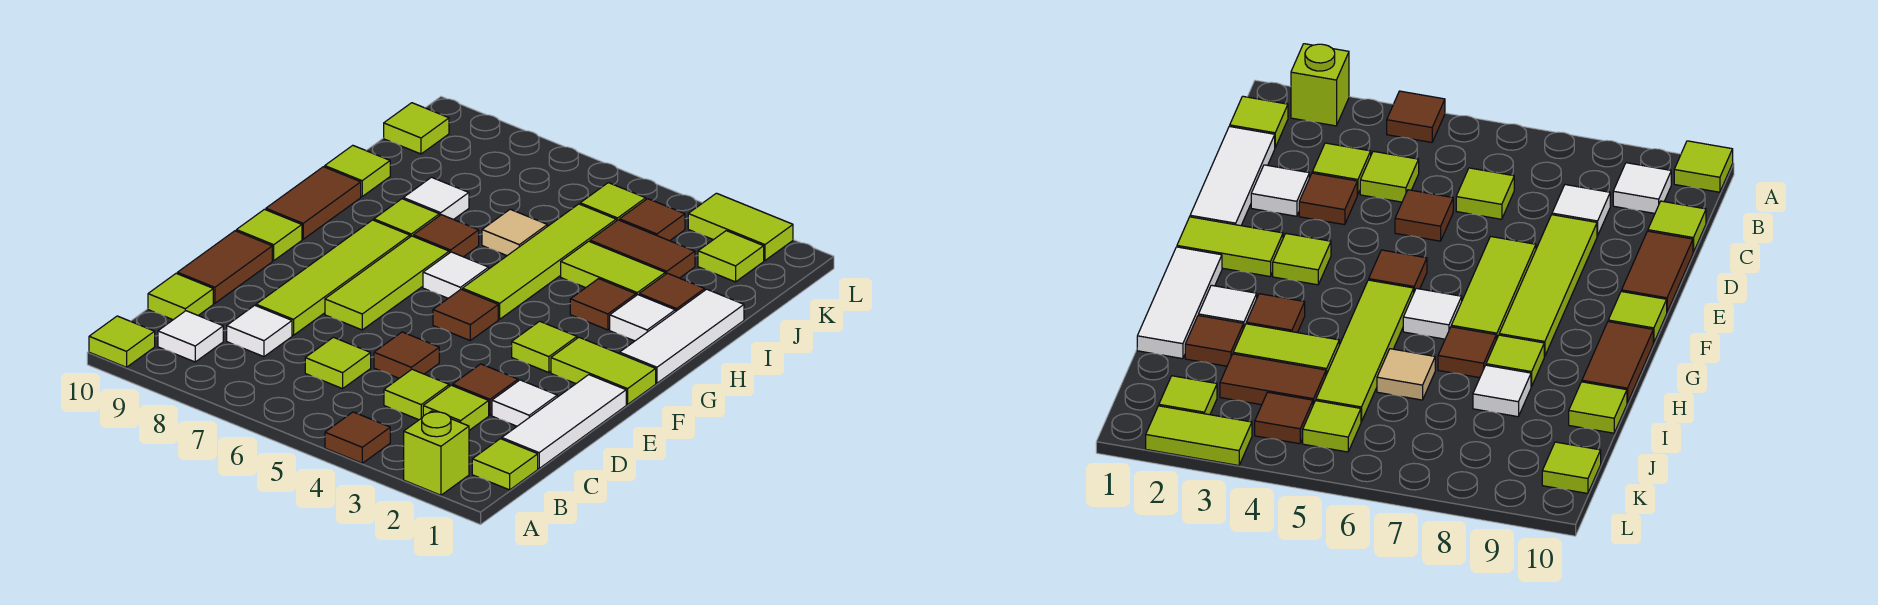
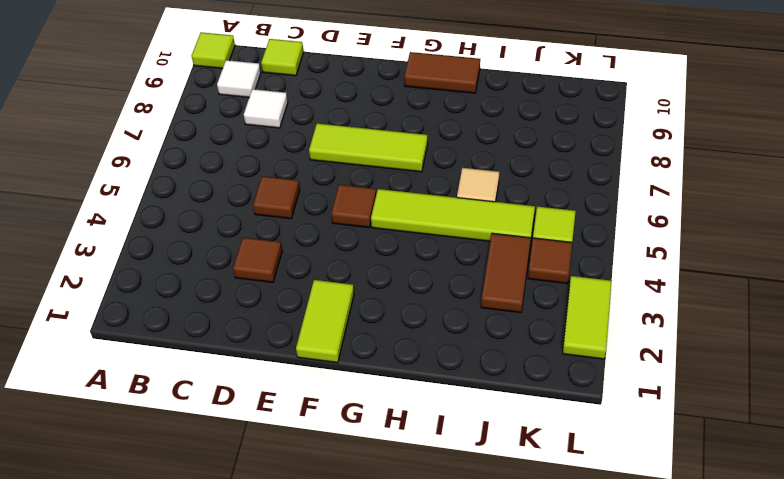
none -> lime brick A2 level 1
none -> brown tile A4 level 1
none -> lime tile B1 level 1
none -> white tile C1:E1 level 1

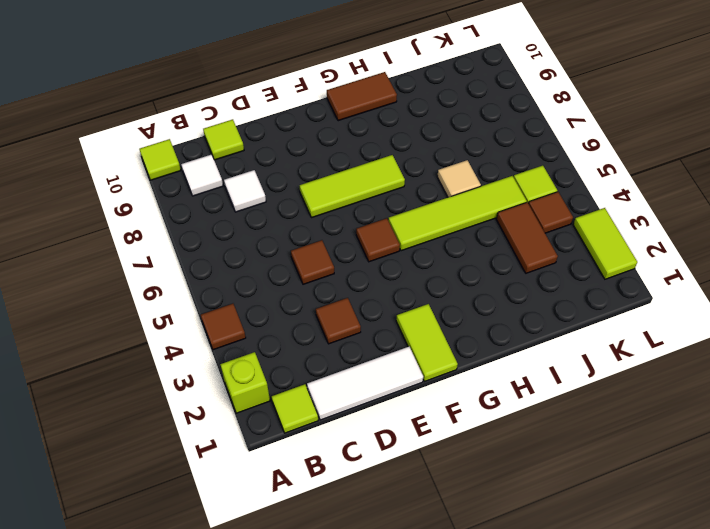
none -> lime tile C3 level 1
none -> lime tile C4 level 1
none -> lime tile C6 level 1
none -> white tile D2 level 1

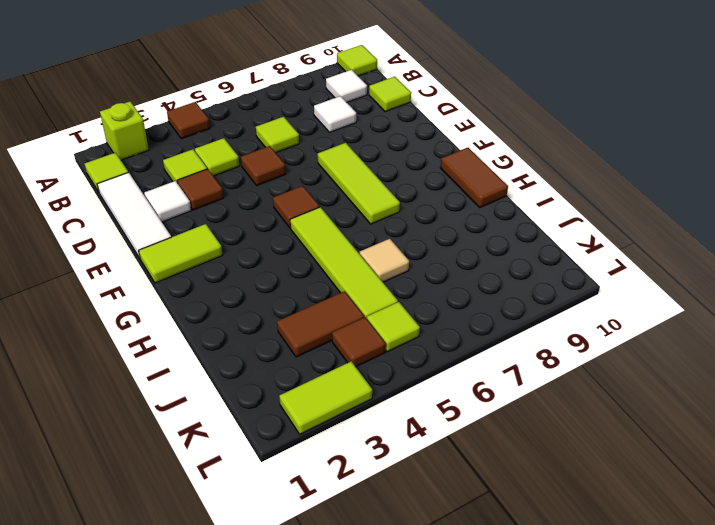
none -> lime tile D8:G8 level 1
none -> brown tile D10:E10 level 1
none -> lime tile F3 level 1
none -> lime tile F10 level 1

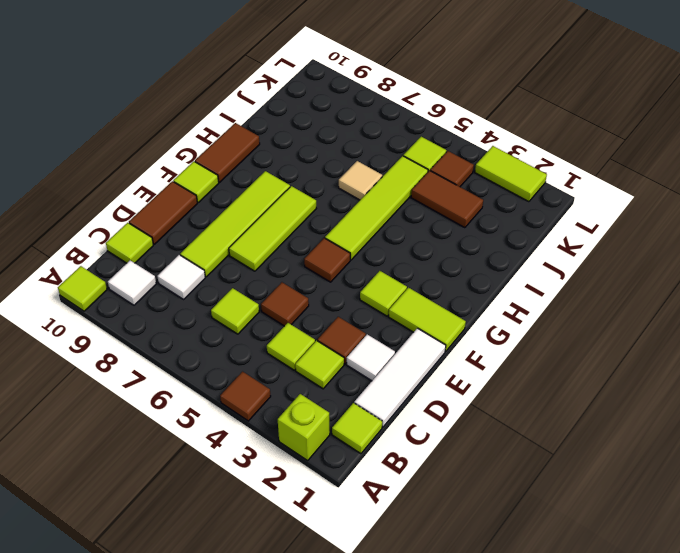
none -> white tile G1:I1 level 1
none -> white tile G6 level 1
none -> white tile H2 level 1
none -> brown tile H3 level 1

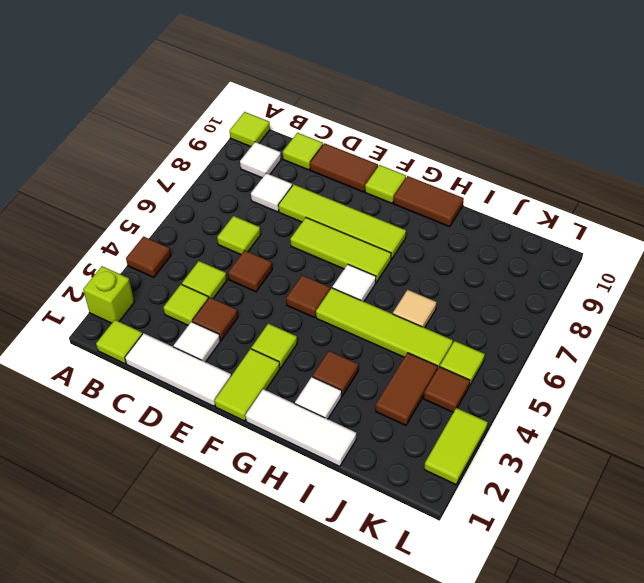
none -> brown tile H7 level 1
none -> lime tile H8 level 1
none -> brown tile I2 level 1
none -> lime tile I3:I4 level 1

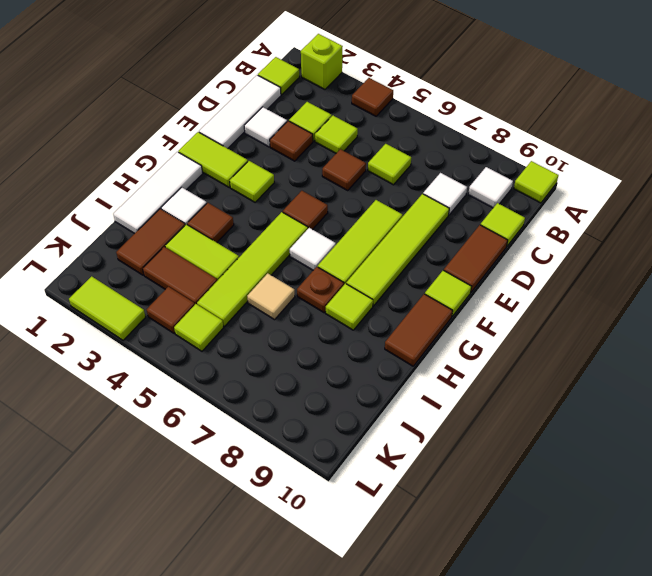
brown plate H7 level 1 -> brown tile H7 level 1
brown tile I2:J2 level 1 -> brown tile I2 level 1
none -> white tile I8 level 1
none -> lime tile I10 level 1
none -> lime tile K2 level 1
none -> lime tile K10 level 1

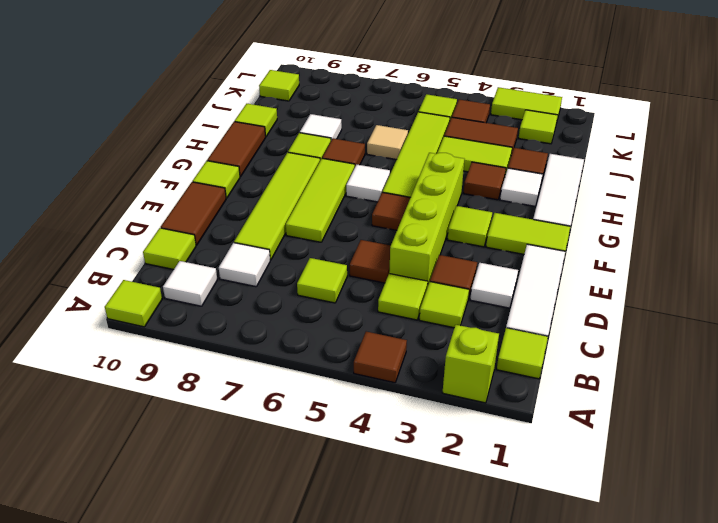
lime brick D4:G4 level 1 -> none

